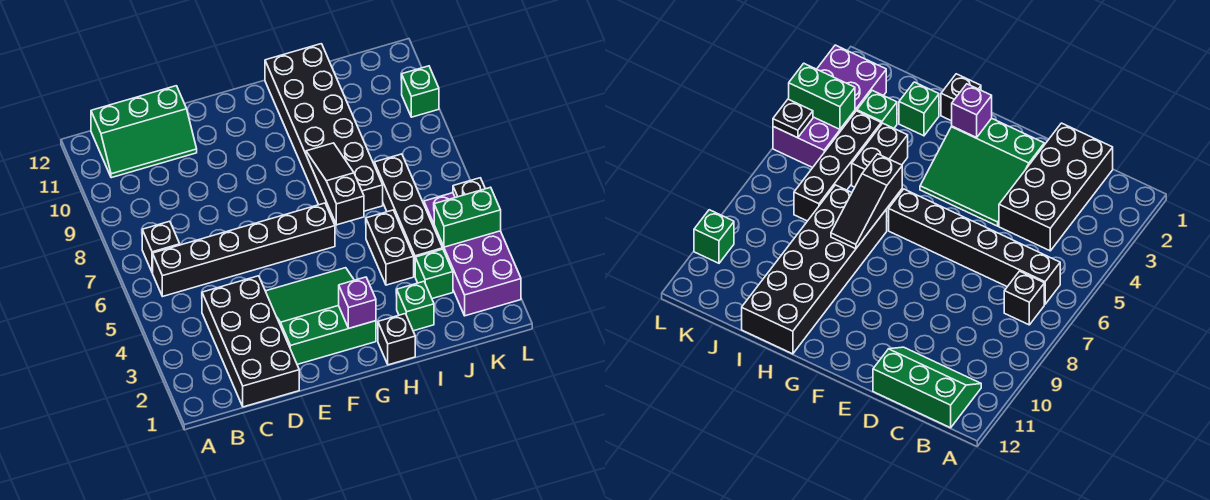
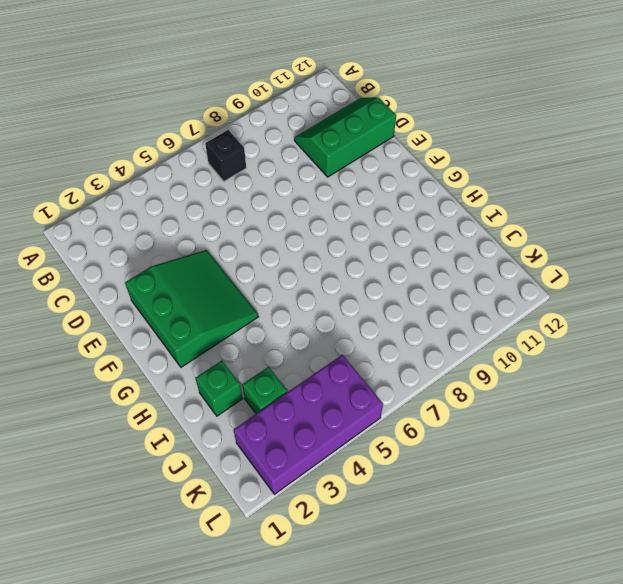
green slope C10:D12 level 1 top D -> green slope B11:D12 level 1 top 12
none -> black brick B6:G6 level 1
none -> black brick C1:D4 level 1
none -> black brick H1 level 1

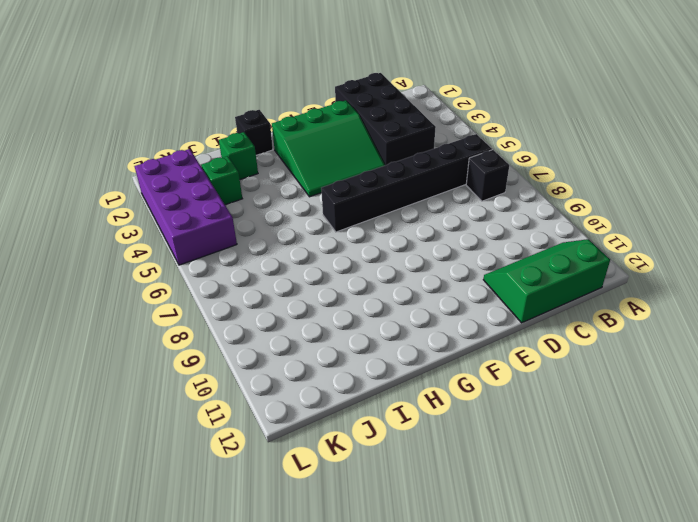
none -> black brick H7:I12 level 1
none -> black brick I4:I5 level 1
none -> black brick J4:J7 level 1

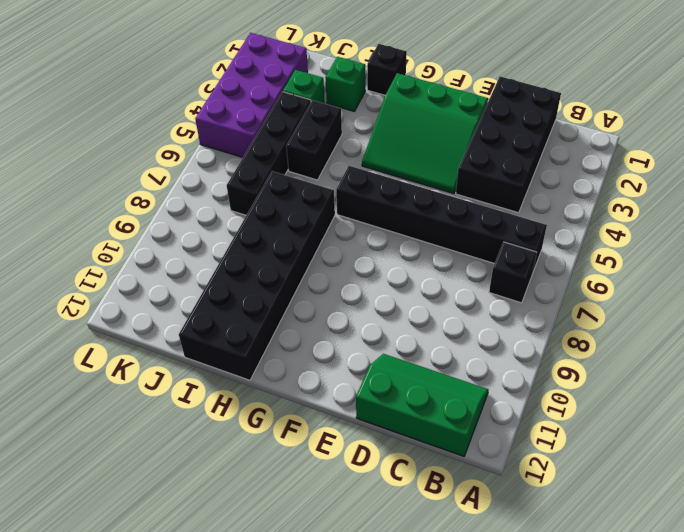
none -> green brick L10 level 1
none -> purple brick G2 level 2
none -> black slope H6:H8 level 2 top 6

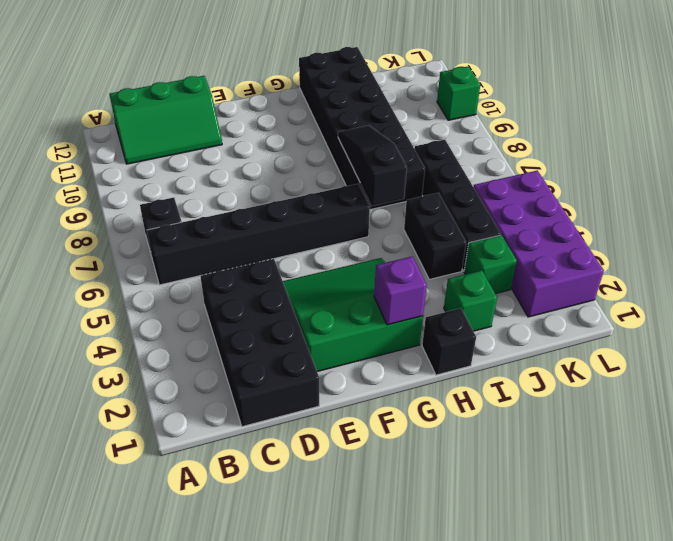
none -> green brick K4:L4 level 2
none -> black plate L5 level 2

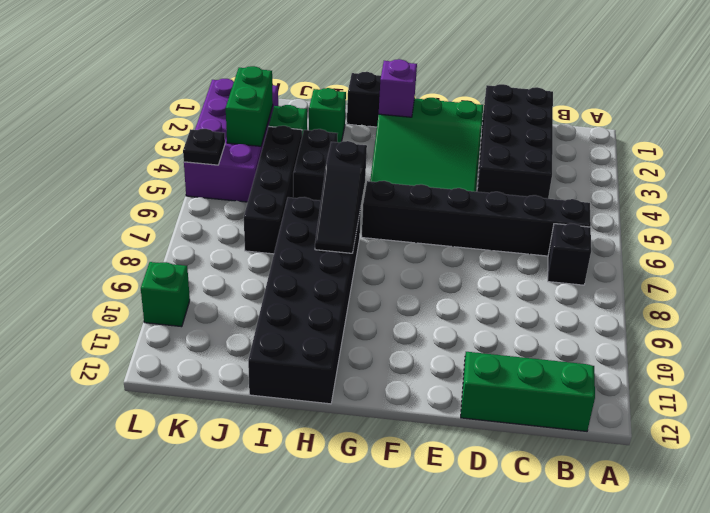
green brick K3:K4 level 2 -> green brick K4:L4 level 2

